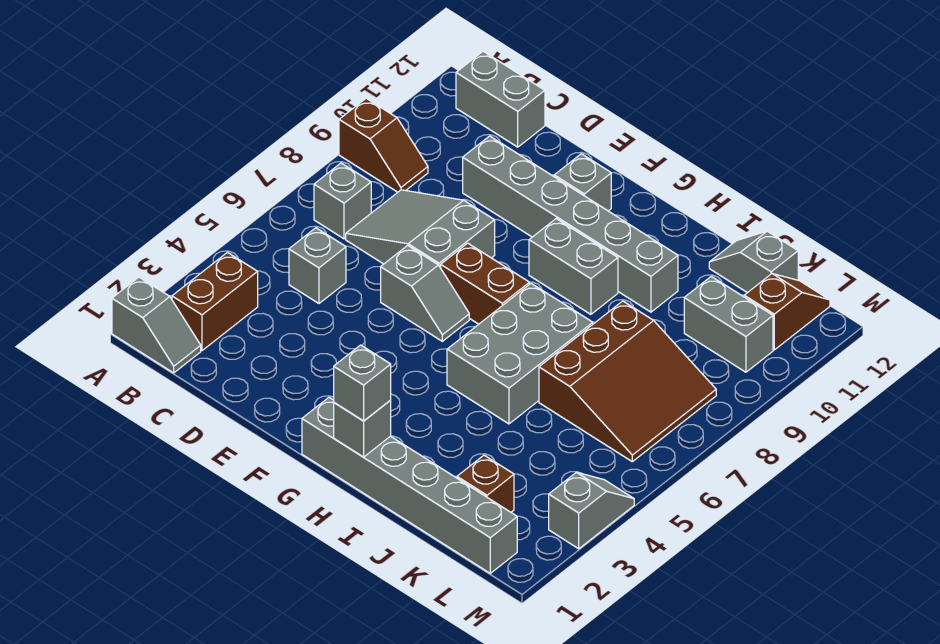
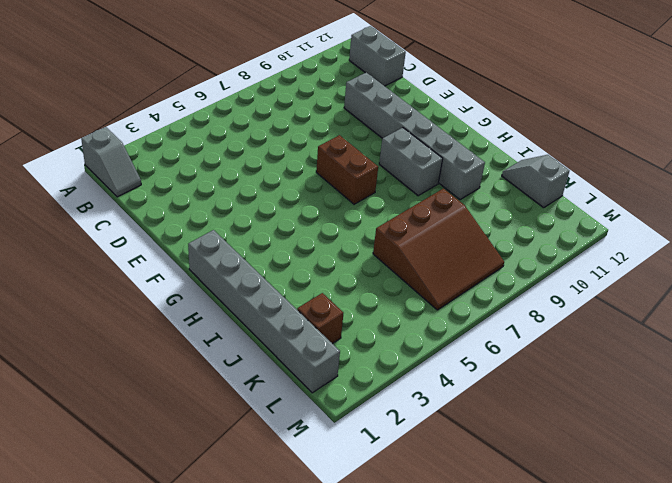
none -> brown slope A9:B9 level 1 top A
none -> brown brick B2:B3 level 1
none -> grey brick B7 level 1

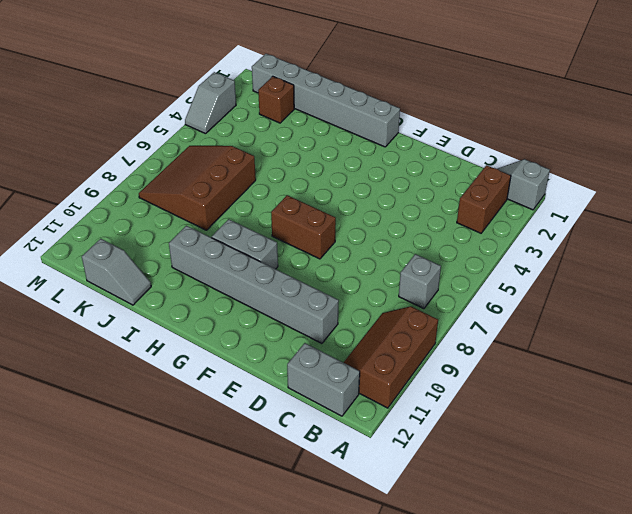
brown slope A9:B11 level 1 top A -> brown slope A9:B9 level 1 top A
none -> grey brick C5 level 1
none -> grey slope C7:E8 level 1 top E
none -> grey slope E6:F6 level 1 top E

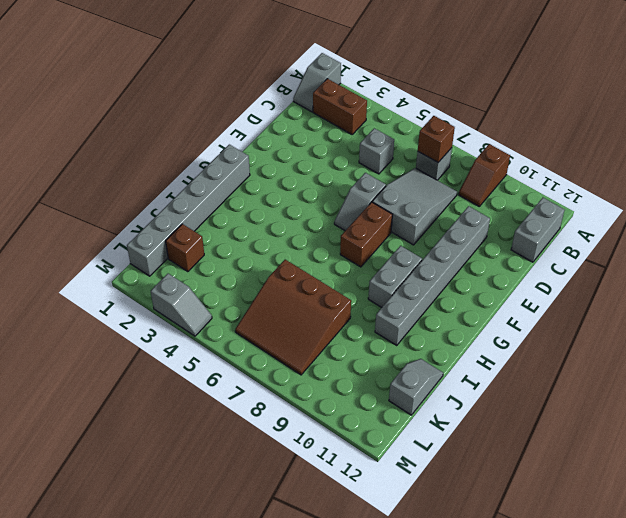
brown brick B7 level 2 -> none
none -> grey brick F11 level 1
none -> grey brick H5:I7 level 1
none -> grey brick K10:L10 level 1

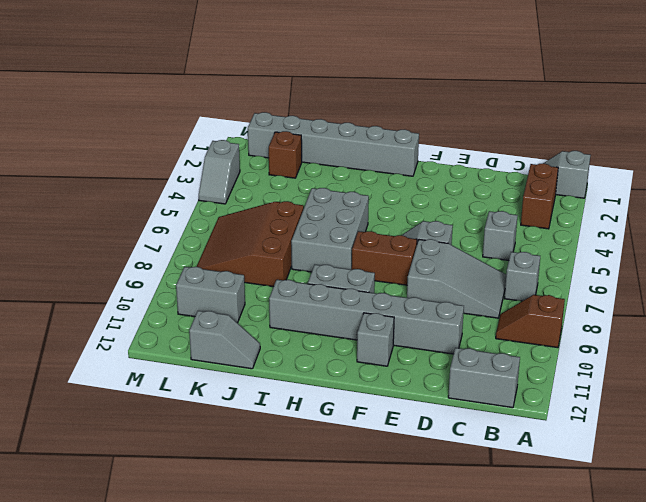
none -> brown slope L11:L12 level 1 top 11
none -> grey brick H1 level 2
none -> grey brick H1 level 3

